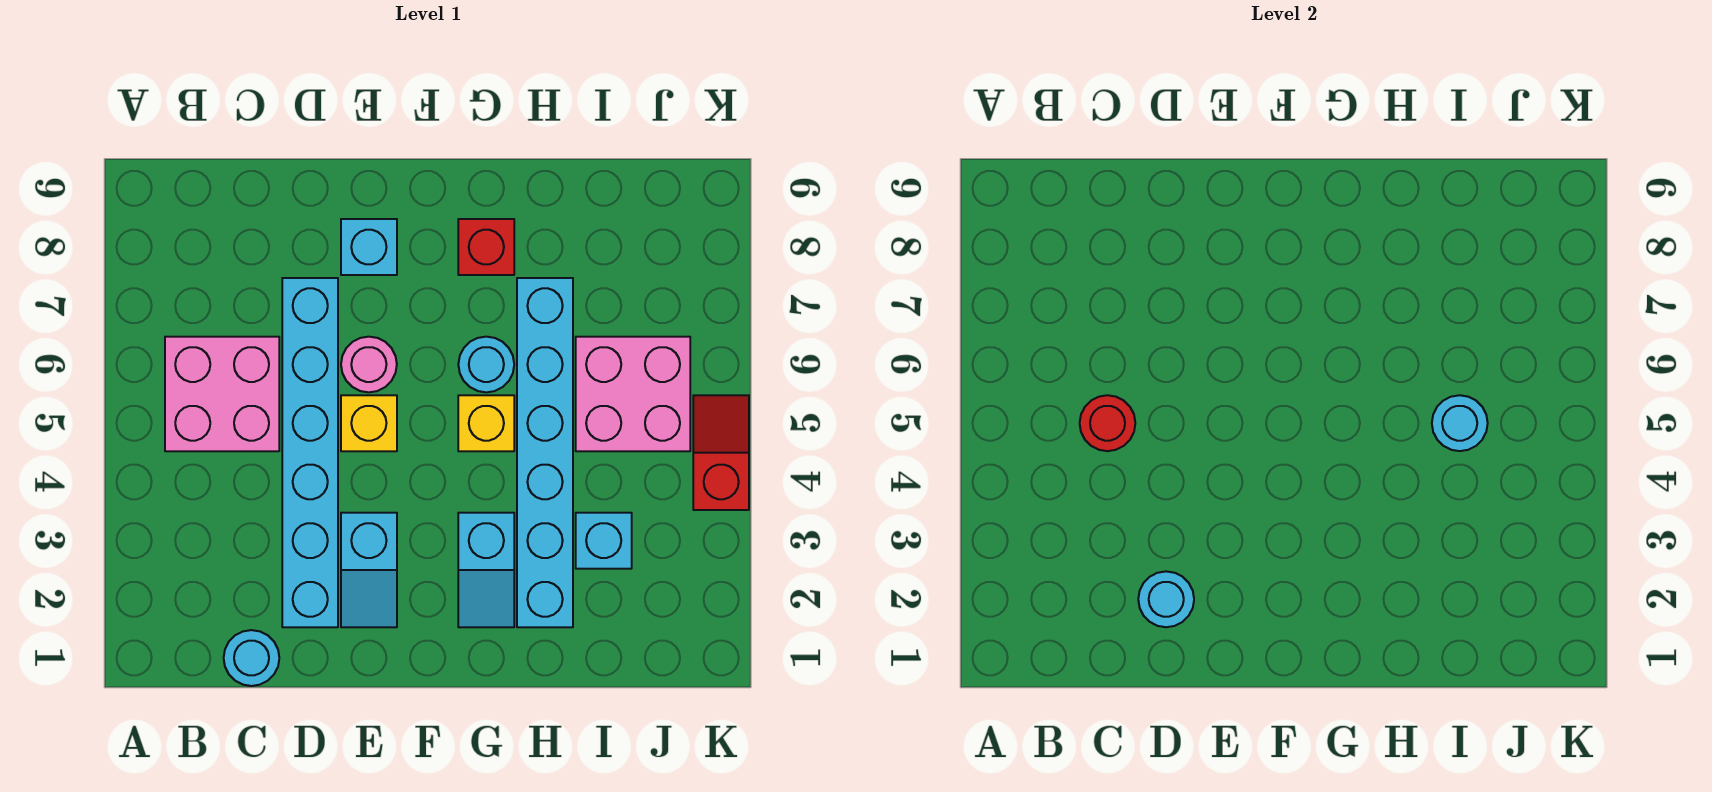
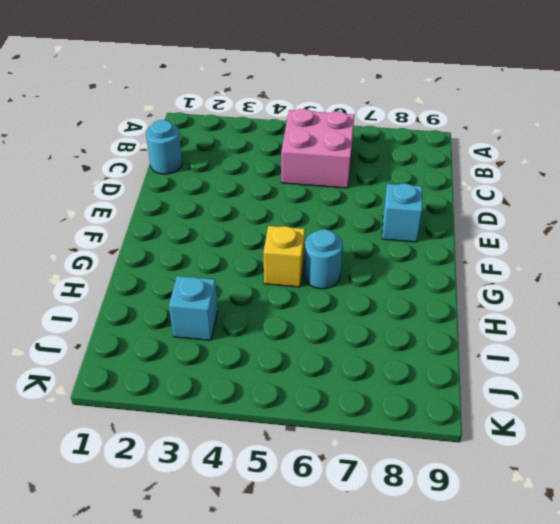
none -> cyan brick D2:D7 level 1
none -> cyan slope E2:E3 level 1 top 3
none -> yellow brick E5 level 1

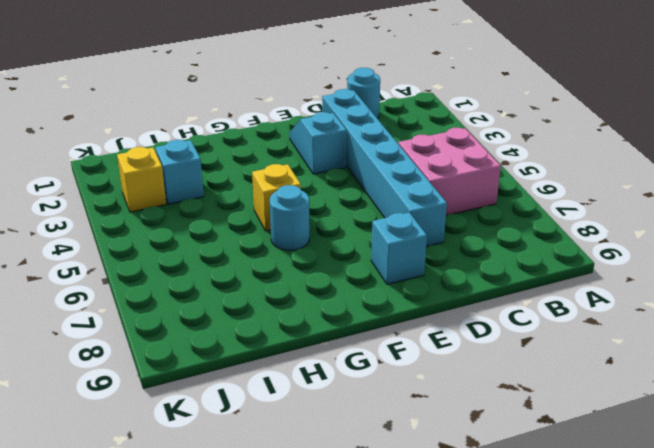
yellow brick J3 level 1 -> yellow brick E5 level 1
none -> pink round brick E6 level 1
none -> cyan slope G2:G3 level 1 top 3
none -> red brick G8 level 1

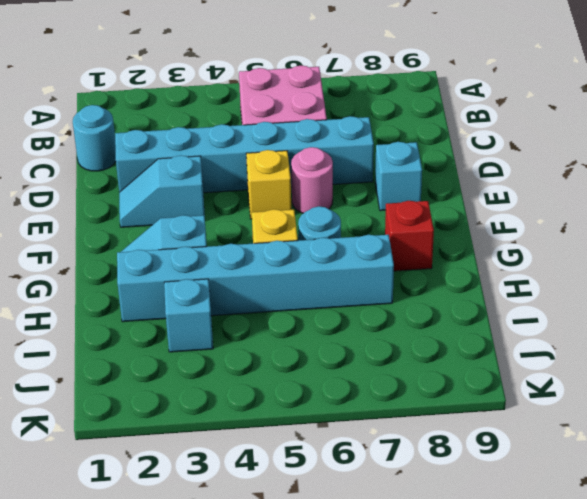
none -> pink brick I5:J6 level 1
none -> red slope K4:K5 level 1 top 4
none -> red round brick C5 level 2

